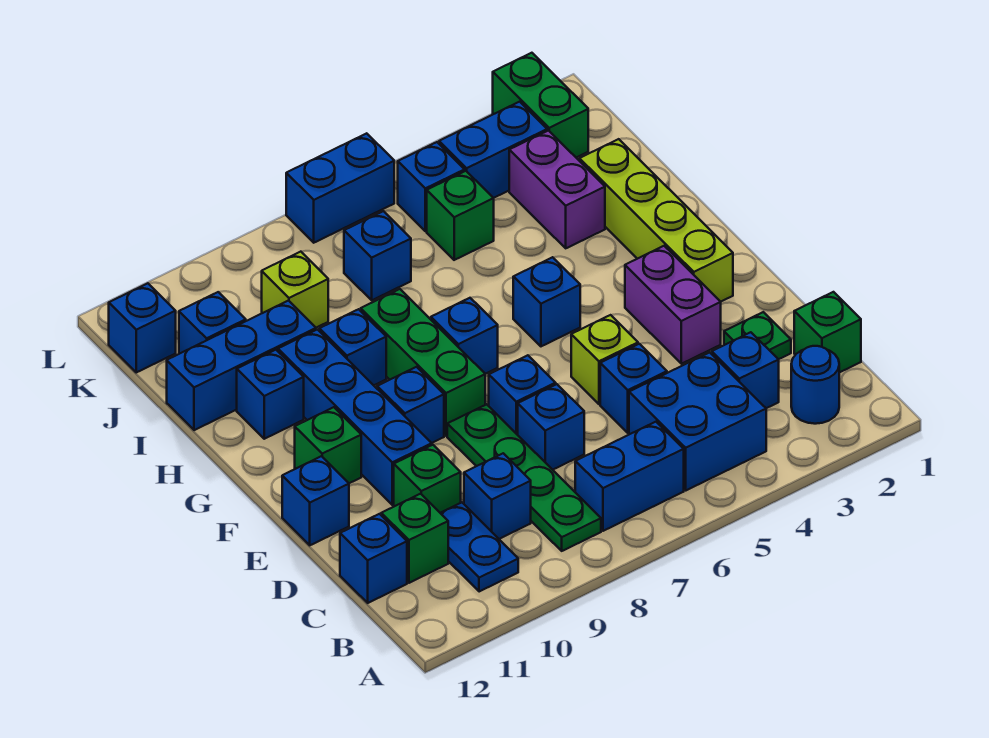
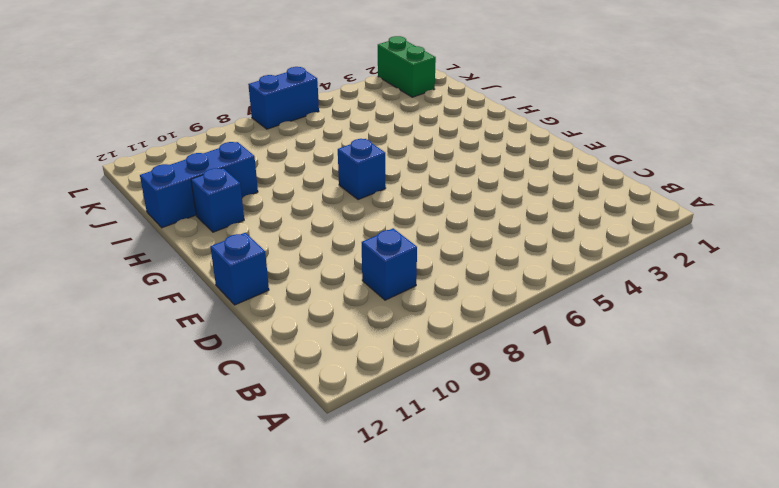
none -> blue round brick B2 level 1
none -> blue brick B4:C5 level 1
none -> blue brick B6:B7 level 1
none -> green plate B8:E8 level 1

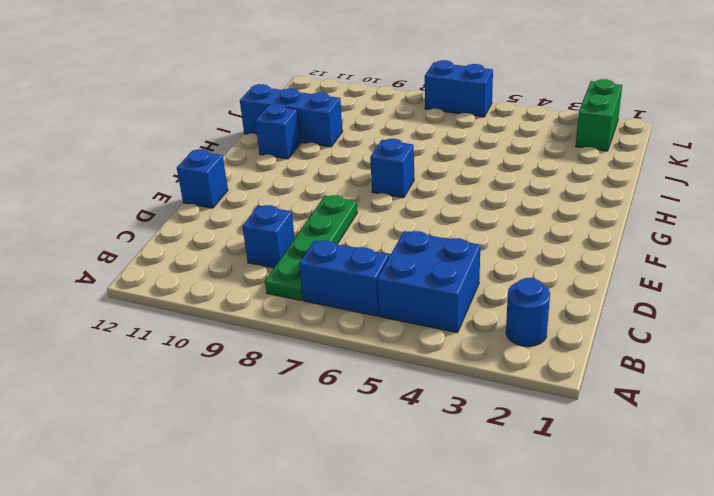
none -> blue plate B10:C10 level 1
none -> green brick C1 level 1
none -> blue brick C3 level 1
none -> green brick C11 level 1

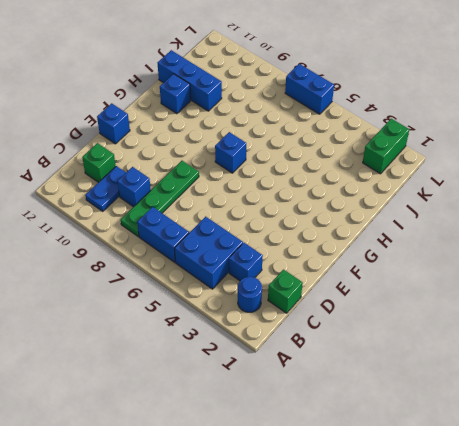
none -> blue brick C12 level 1
none -> green plate D2 level 1
none -> blue brick D5 level 1
none -> blue brick D7 level 1

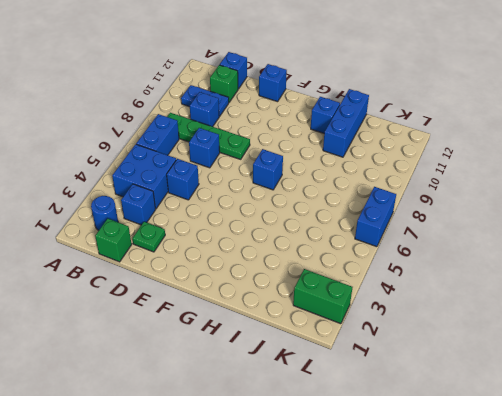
none -> green brick D10 level 1
none -> purple brick E3:F3 level 1
none -> lime brick E5 level 1
none -> blue brick E7 level 1

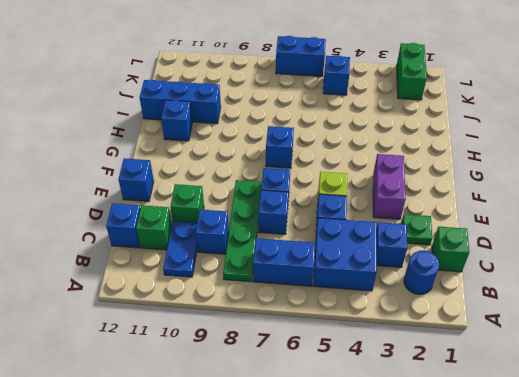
none -> blue brick E10:H10 level 1
none -> lime brick F2:I2 level 1
none -> green brick F8:H8 level 1
none -> blue brick F9 level 1

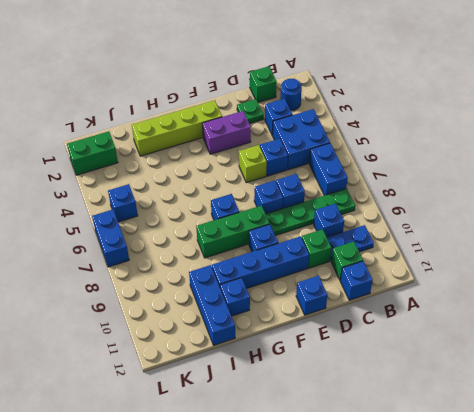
none -> green brick F11 level 1
none -> blue brick G5 level 1
none -> blue brick H9 level 1
none -> purple brick I3:J3 level 1

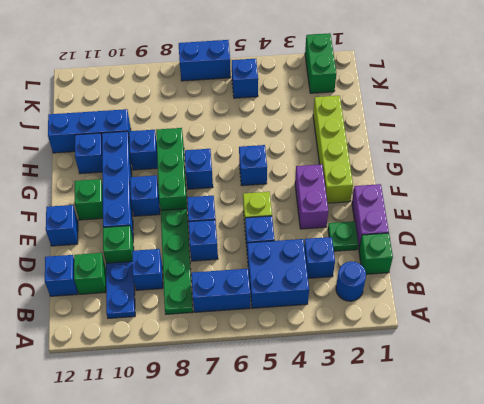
purple brick D1:E1 level 1 -> purple brick I3:J3 level 1
none -> green brick J5 level 1
none -> blue brick J7 level 1
none -> lime brick J9 level 1
none -> blue brick J11 level 1

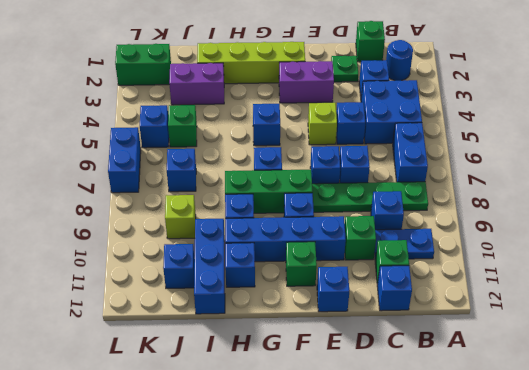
none -> blue brick K3:K4 level 1
none -> blue brick K12 level 1

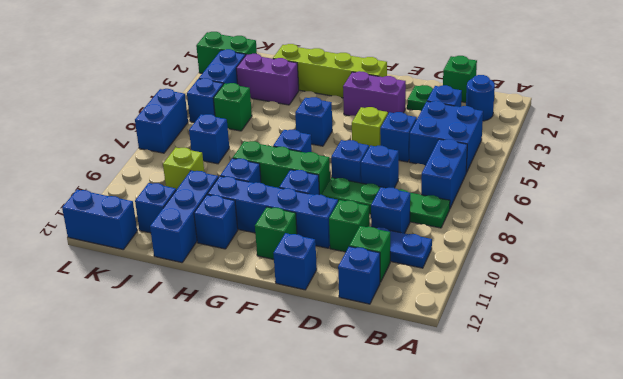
blue brick K12:L12 level 1 -> blue brick K12 level 1

